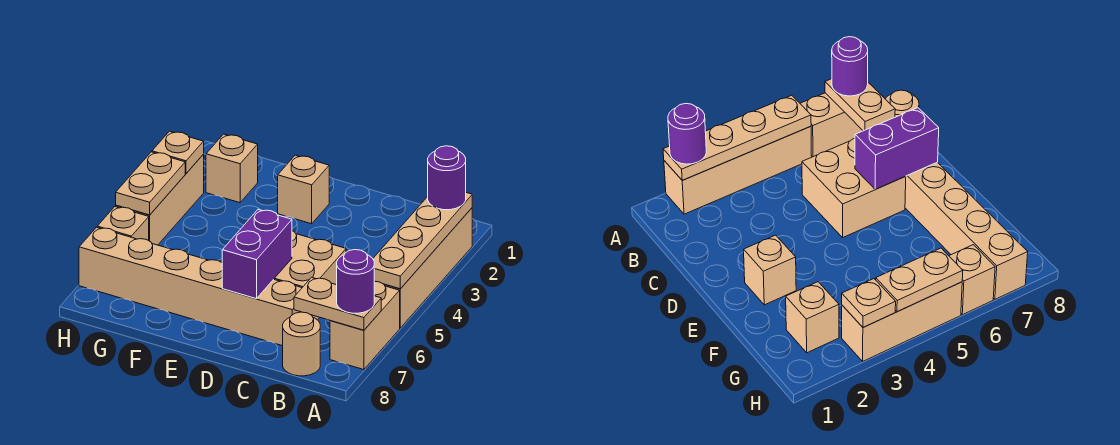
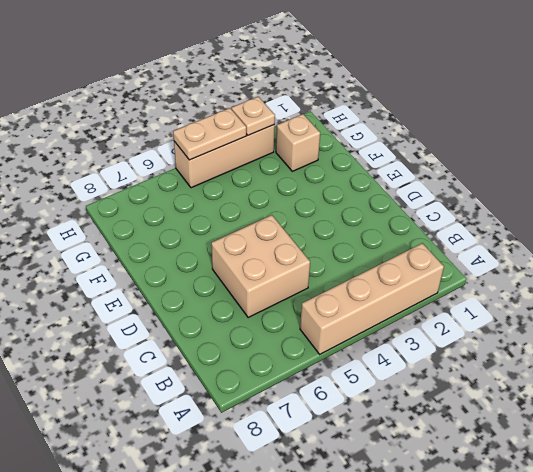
none -> tan brick A6:A7 level 1
none -> tan round brick B8 level 1
none -> tan brick C7:H7 level 1

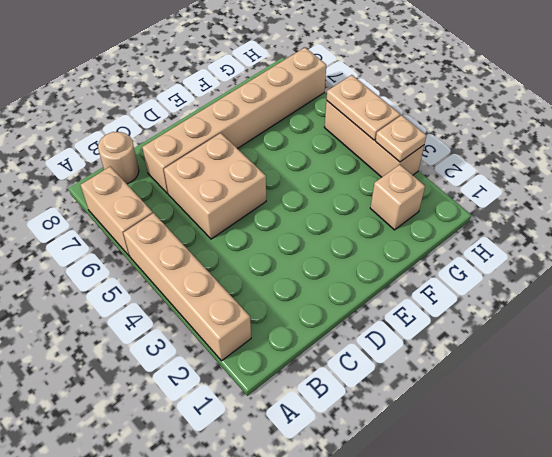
none -> tan brick E2 level 1
none -> tan brick H6 level 1
none -> tan plate A2:A5 level 2

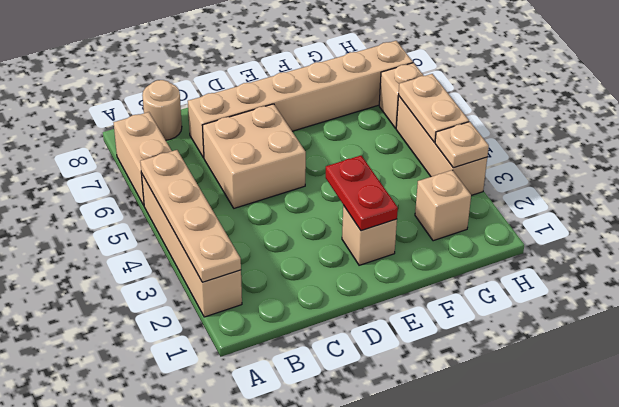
red plate E2:E3 level 2 -> none
none -> tan plate A7:B7 level 2
none -> purple brick D6:D7 level 2
none -> purple round brick A2 level 3

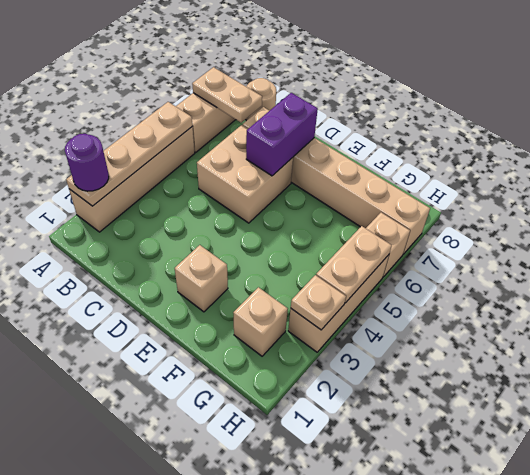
none -> purple round brick A7 level 3

